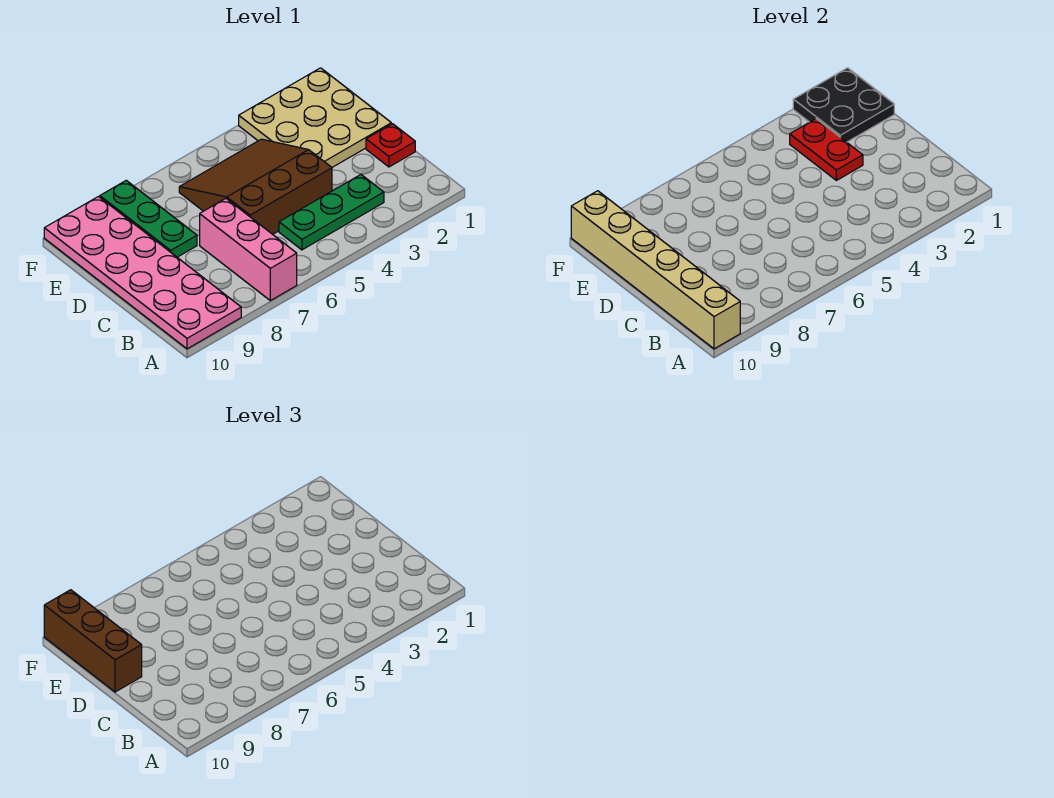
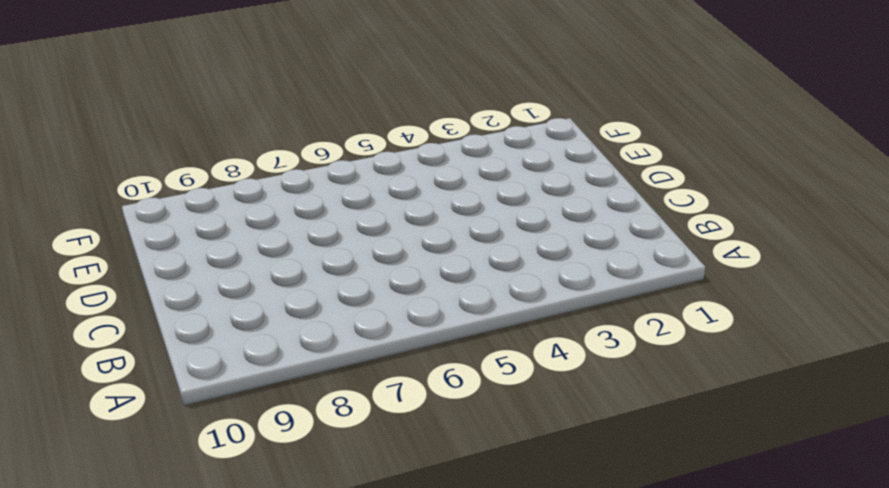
none -> pink brick A7:C7 level 1
none -> pink plate A9:F10 level 1

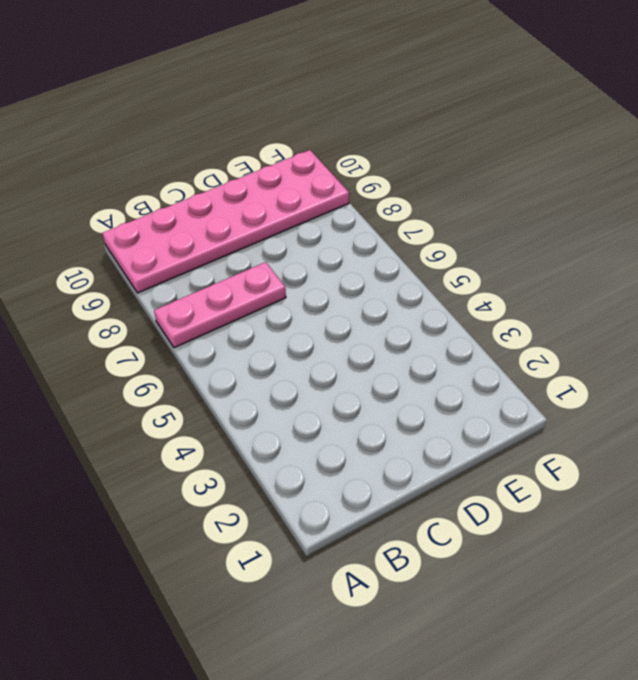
pink plate A7:C7 level 1 -> pink brick A7:C7 level 1
none -> green plate B3:B5 level 1
none -> red plate C1 level 1

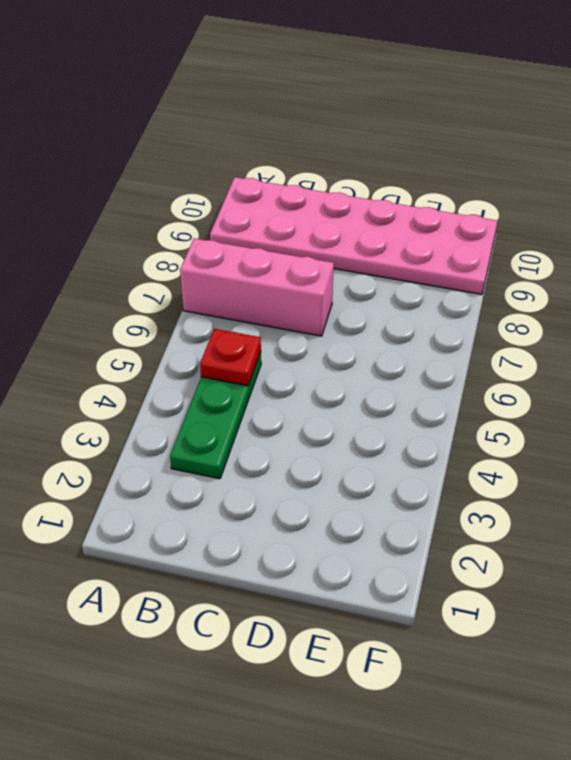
red plate B5 level 2 -> red plate C1 level 1
none -> brown slope C4:E6 level 1 top C
none -> tan plate D1:F3 level 1

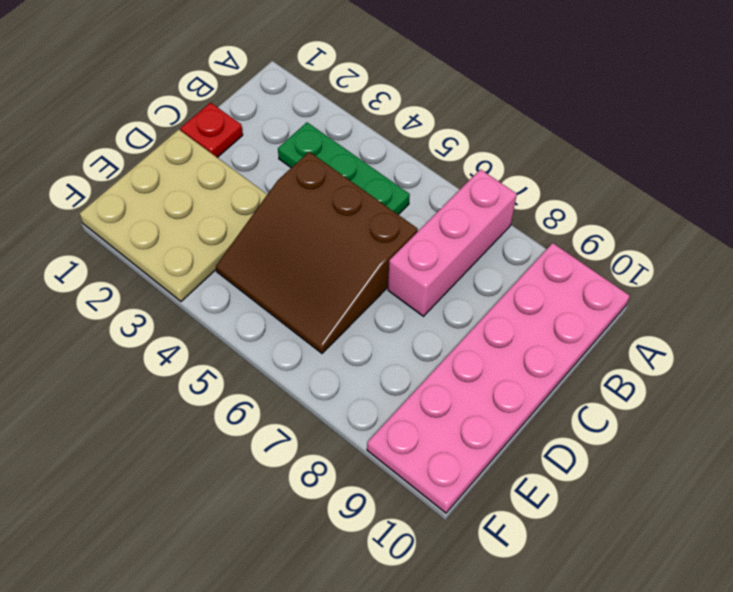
none -> green plate D8:F8 level 1
none -> tan brick A10:F10 level 2

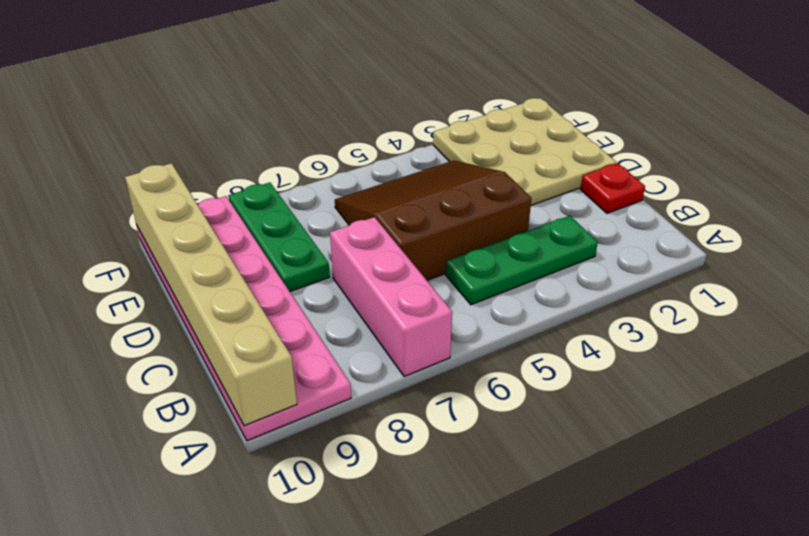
none -> red plate D3:E3 level 2
none -> black plate E1:F2 level 2

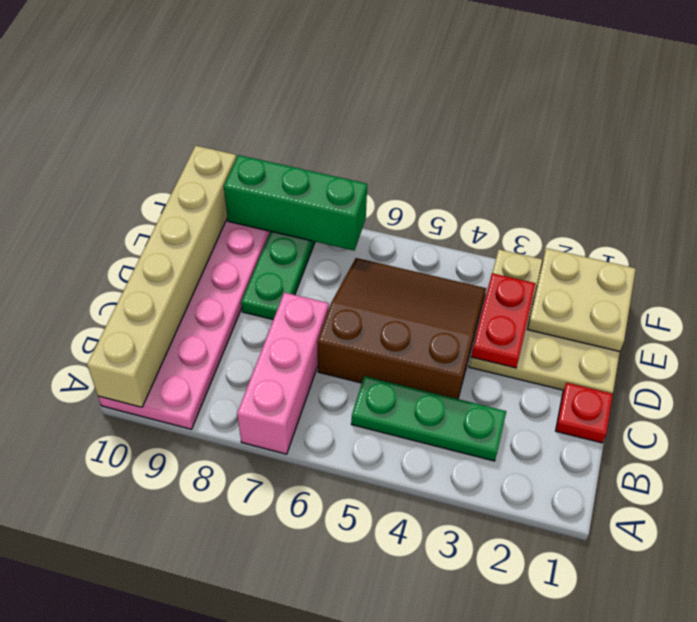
tan plate E1:F2 level 2 -> black plate E1:F2 level 2
green brick F7:F9 level 2 -> none
none -> brown brick D10:F10 level 3

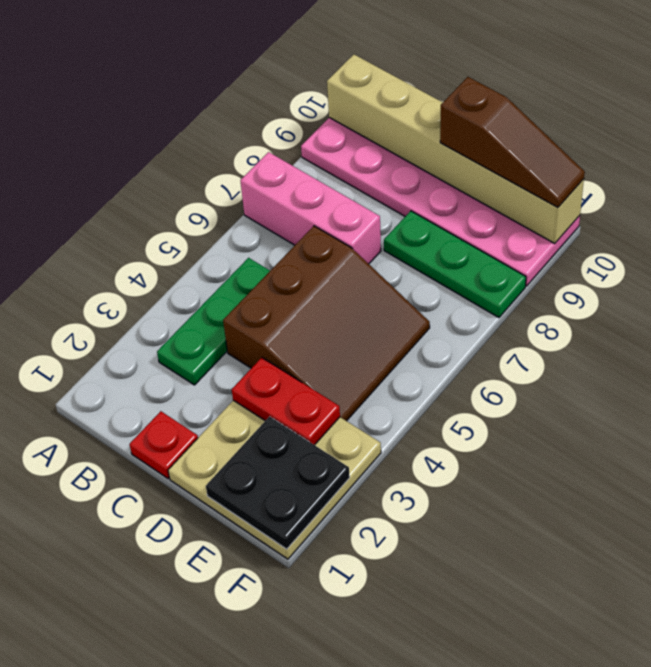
brown slope D10:F10 level 3 top D -> brown brick D10:F10 level 3

